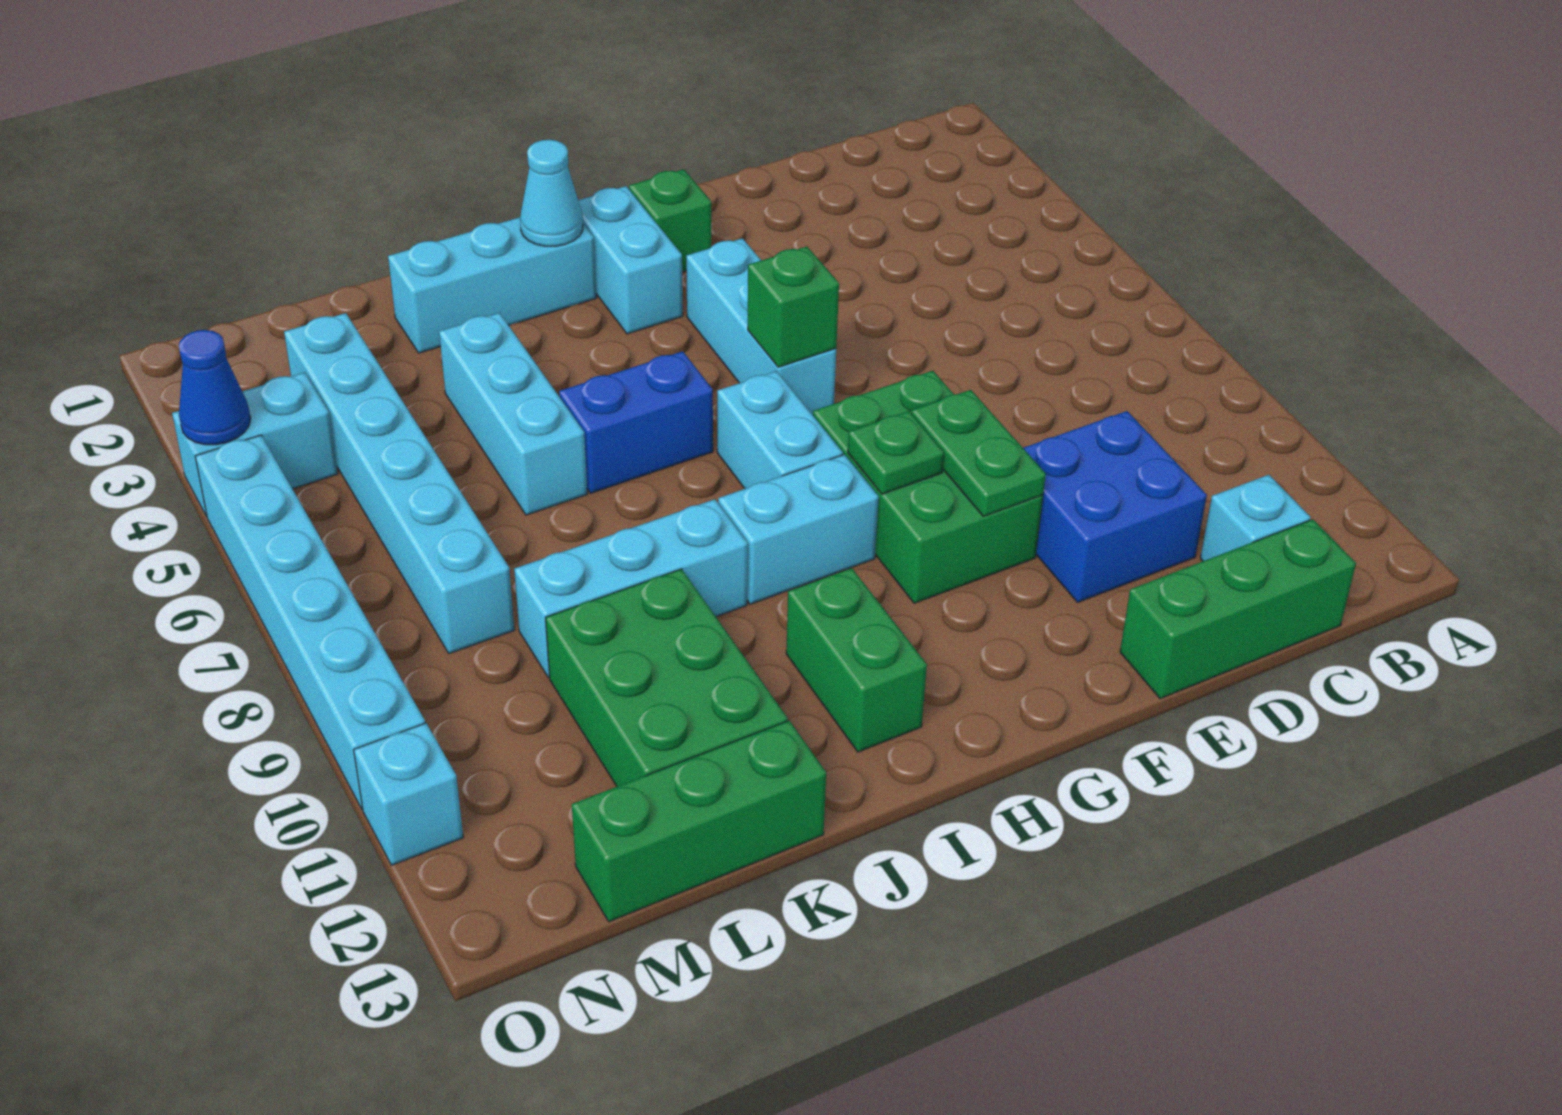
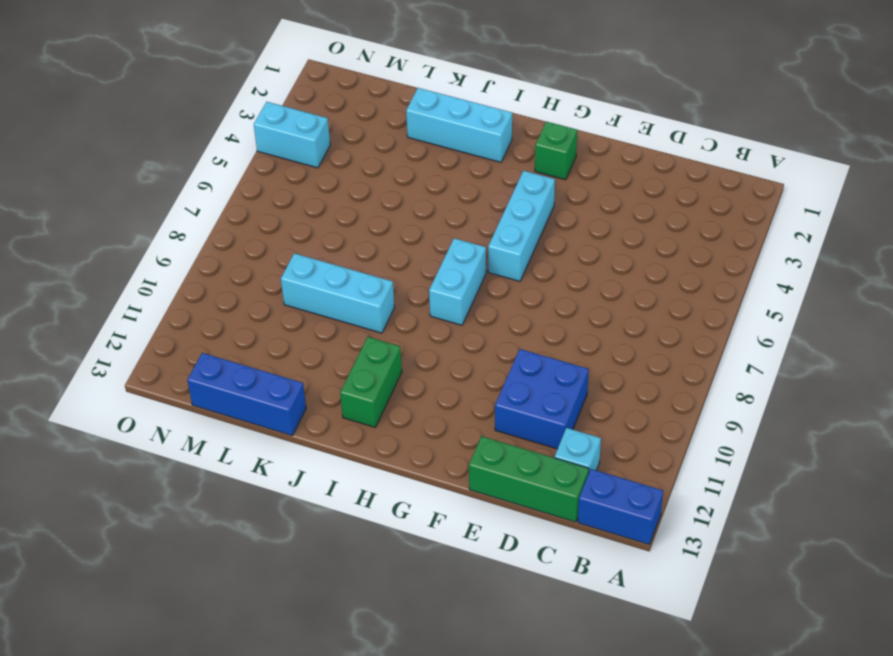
blue brick A13:B13 level 1 -> blue brick I6:J6 level 1
blue brick K13:M13 level 1 -> green brick K13:M13 level 1
none -> green brick F8:G10 level 1
none -> cyan brick H2:H3 level 1
none -> cyan brick H9:I9 level 1

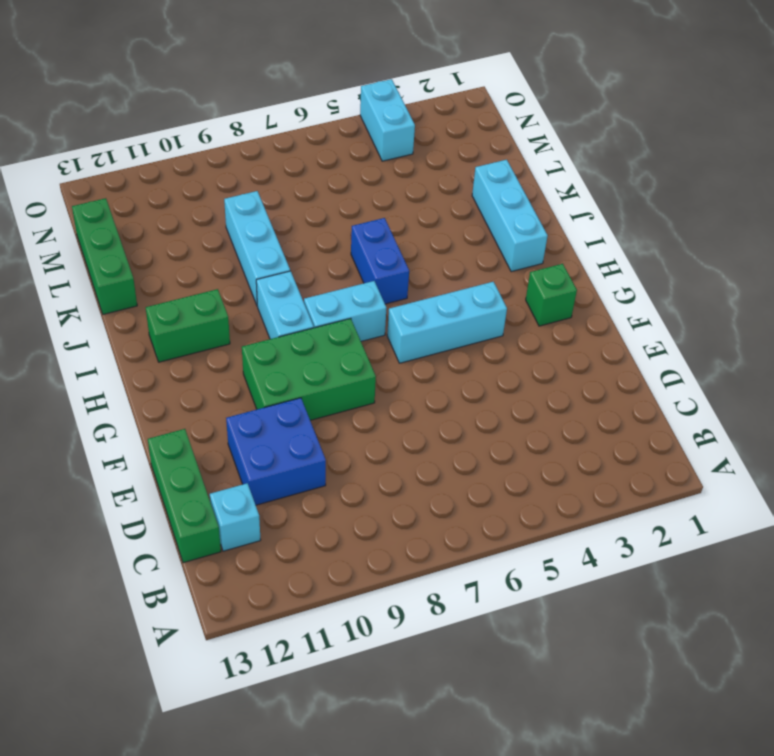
none -> cyan brick H2:H3 level 1
none -> cyan brick K4:K6 level 1
none -> green brick K10:L12 level 1

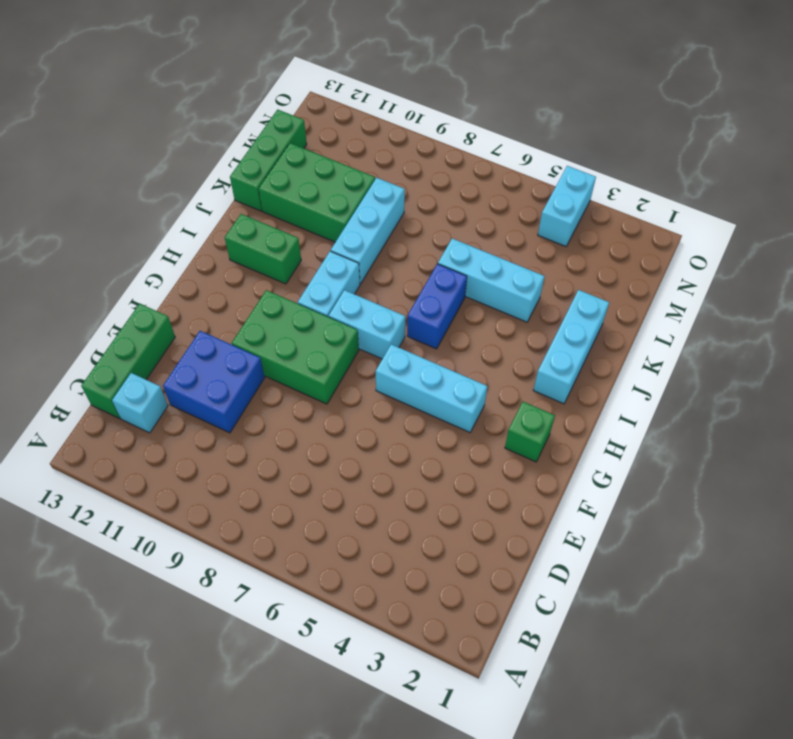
none -> cyan brick H2:H3 level 1
none -> cyan brick M3:M8 level 1
none -> cyan brick O5:O10 level 1

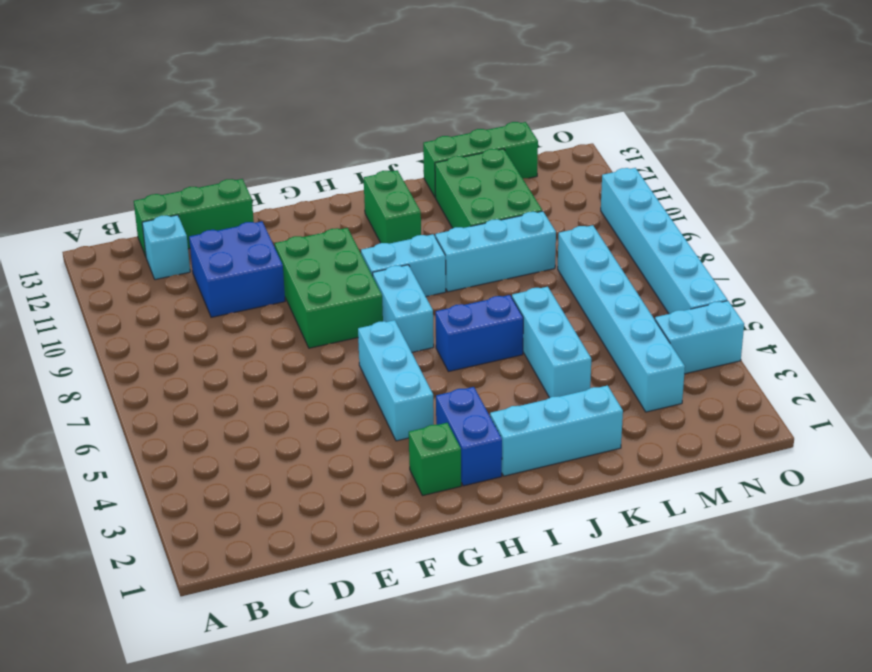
blue brick H2:H3 level 1 -> cyan brick H2:H3 level 1
none -> cyan brick O11 level 1
none -> green plate F9:F10 level 2
none -> green brick G6 level 2

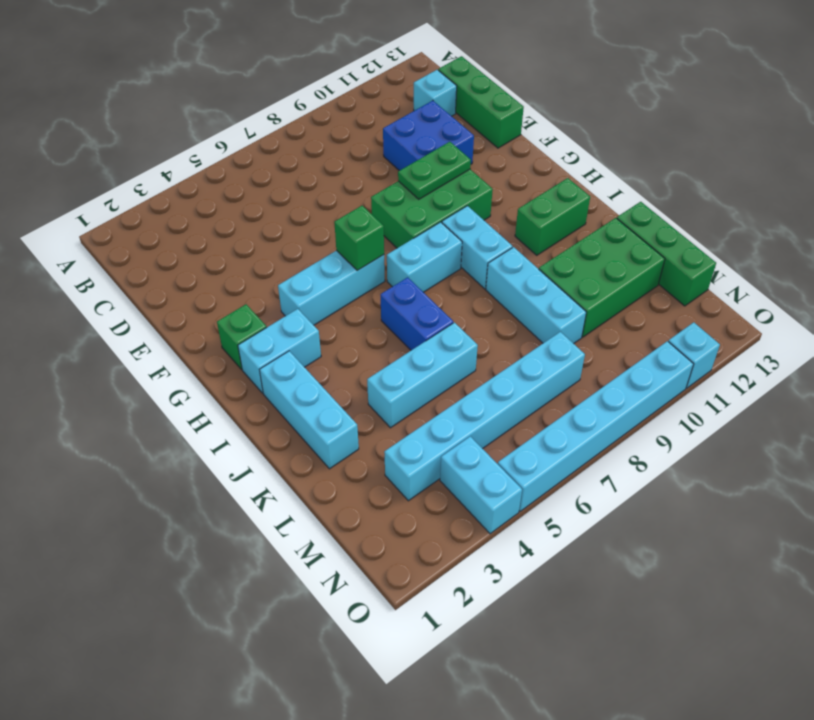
none -> green plate G9 level 2
none -> cyan cone I2 level 2
none -> blue cone O4 level 2

